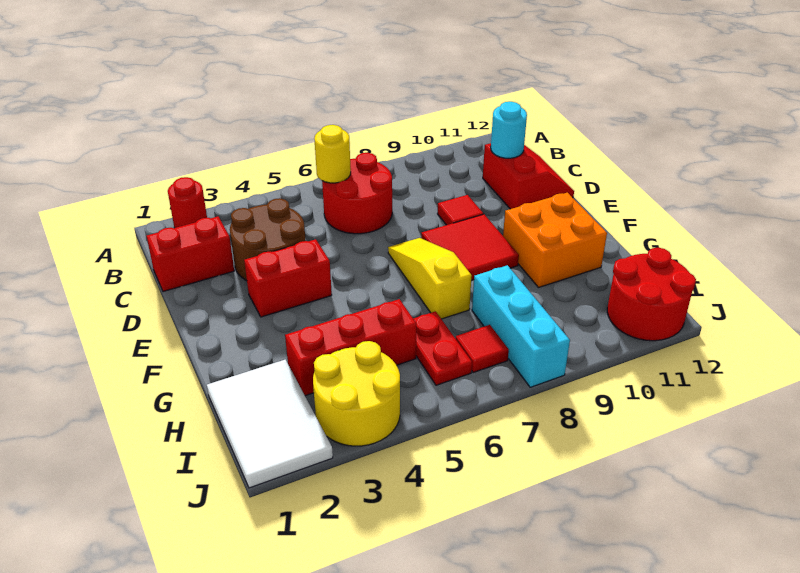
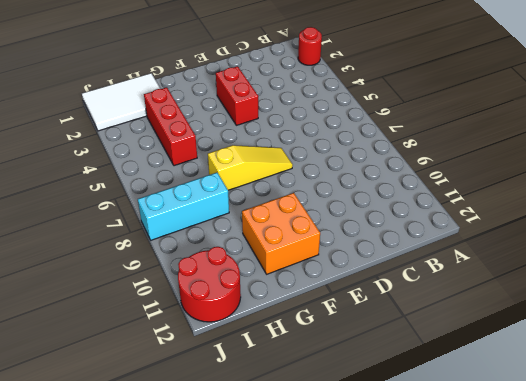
none -> red round brick B6:C7 level 1
none -> red brick C1:C2 level 1
none -> brown round brick C3:D4 level 1

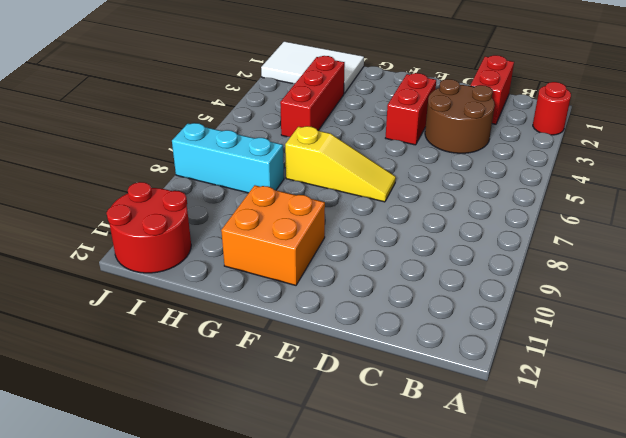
none -> red round brick B6:C7 level 1
none -> red slope C11:D12 level 1 top 11
none -> red tile D9 level 1

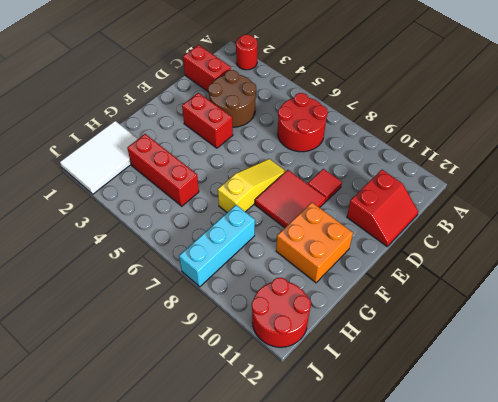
none -> red plate H6:I6 level 1
none -> yellow round brick I3:J4 level 1
none -> red tile I7 level 1

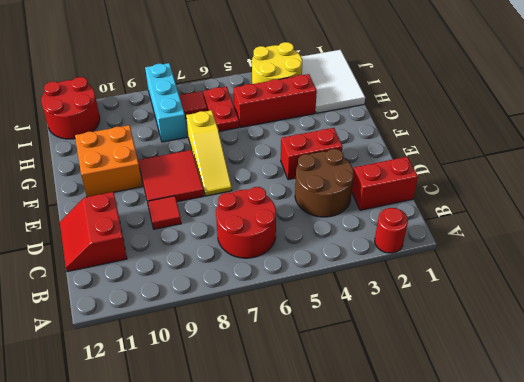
none -> yellow round brick B6 level 2
none -> cyan round brick C11 level 2

